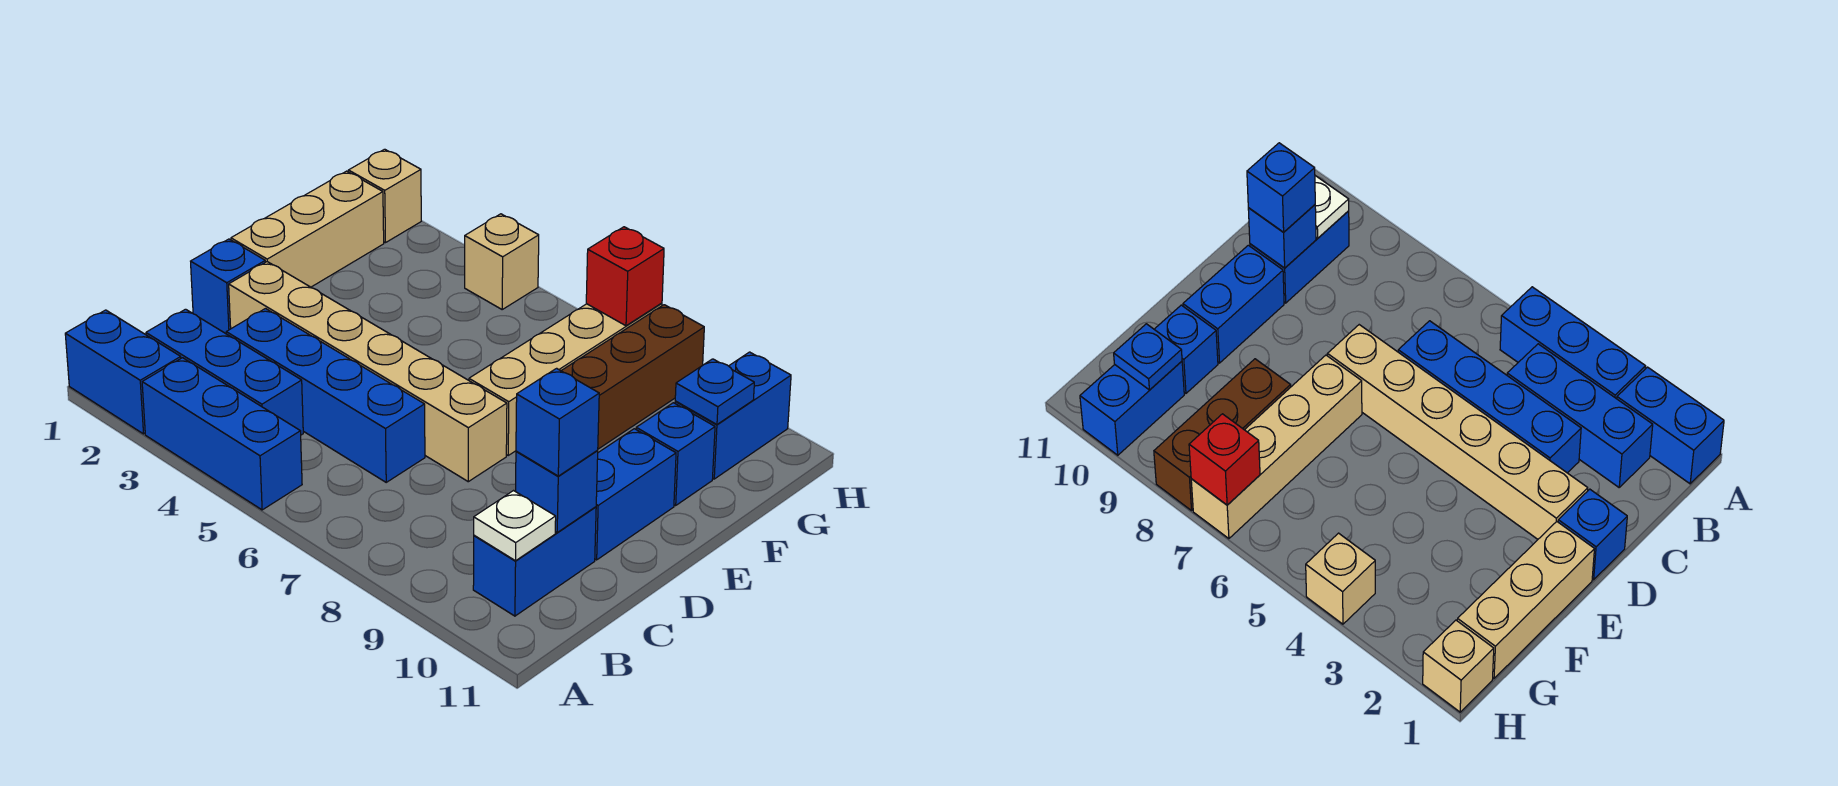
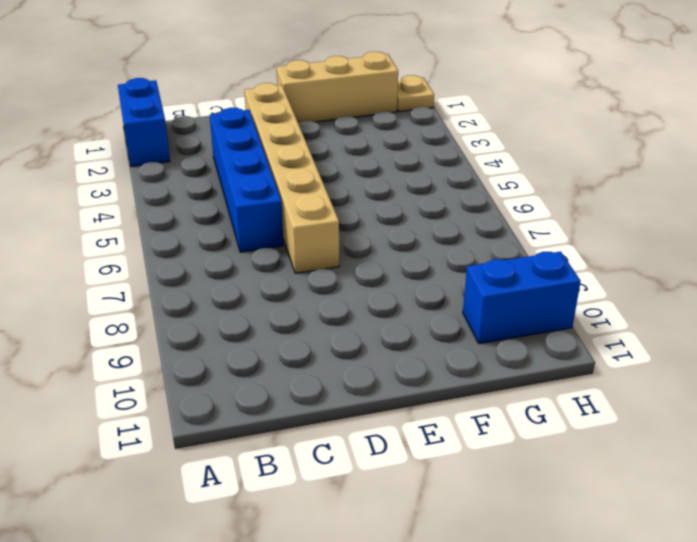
tan plate H1 level 1 -> tan brick H1 level 1
none -> blue brick A3:A5 level 1
none -> blue brick B2:B4 level 1
none -> blue brick B10:C10 level 1

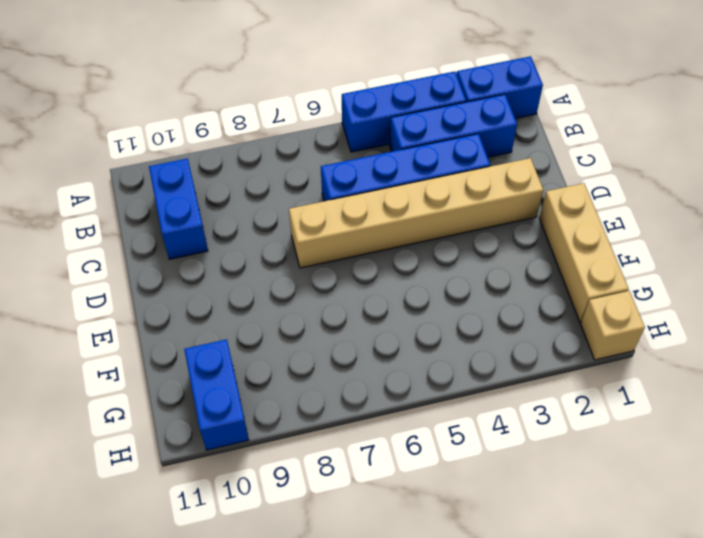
none -> blue brick D1 level 1
none -> blue brick D10:E10 level 1
none -> tan brick E7:H7 level 1

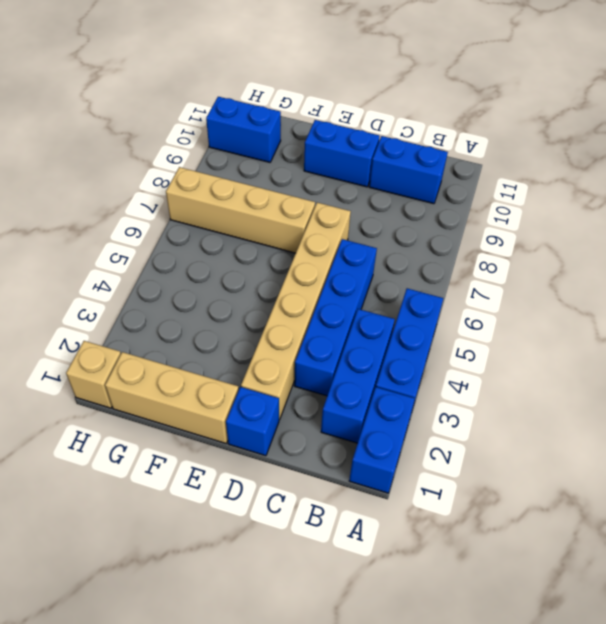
none -> brown brick F8:H8 level 1
none -> blue brick F10 level 1
none -> tan brick H4 level 1

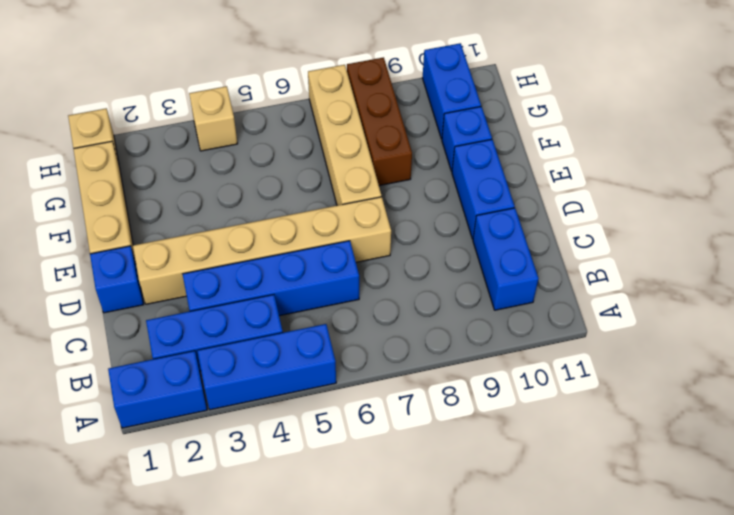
none -> white plate B10 level 2
none -> blue brick C10 level 2
none -> blue plate G10 level 2

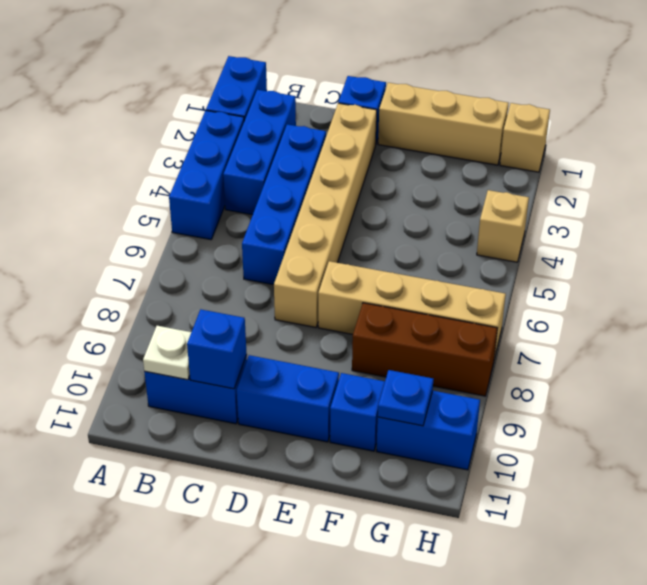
none -> red brick H7 level 2
none -> blue brick C10 level 3

